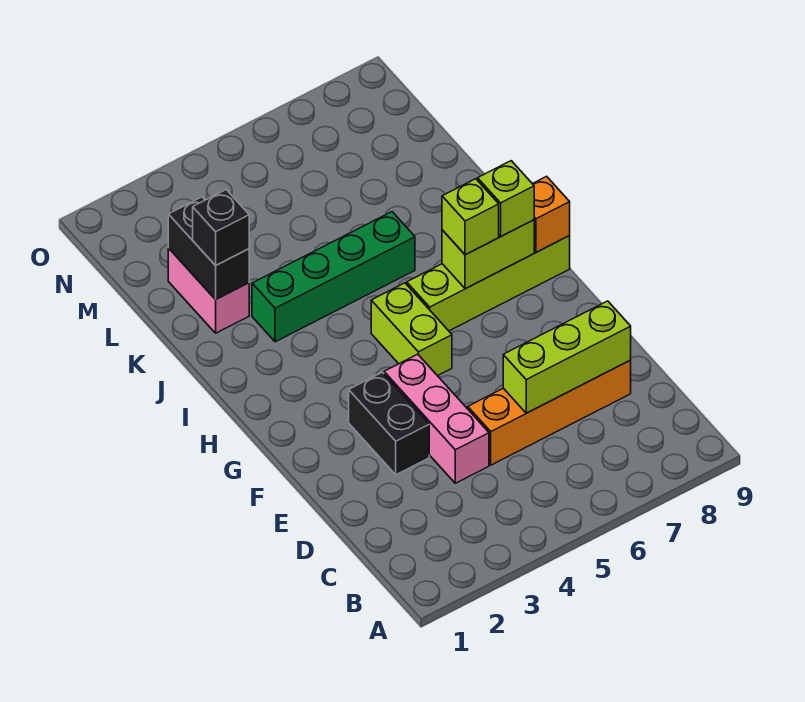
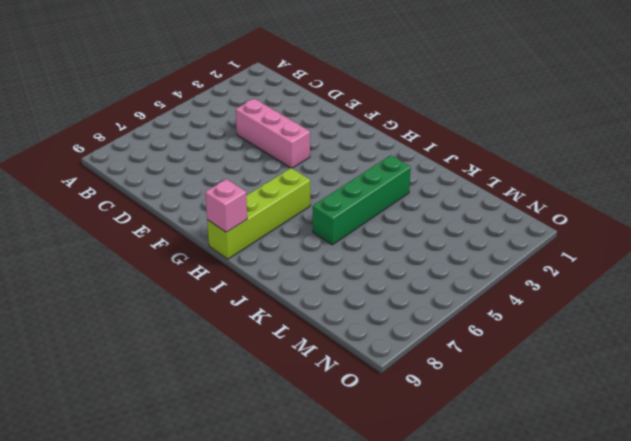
pink brick H9 level 2 -> orange brick H9 level 2
none -> orange brick D5:D8 level 1
none -> black brick E3:F3 level 1
none -> lime brick G5:H5 level 1

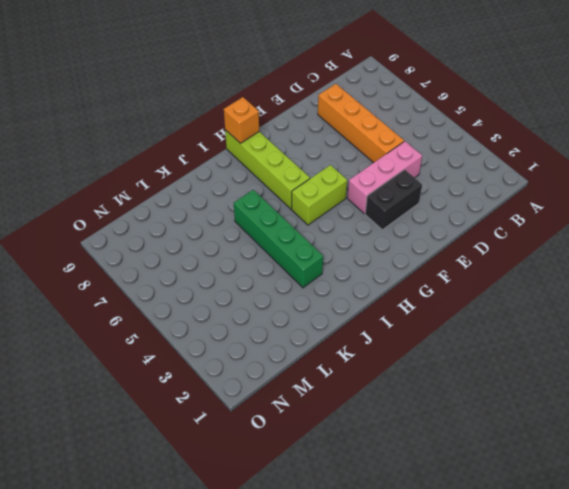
none -> pink brick K2:L2 level 1
none -> lime brick D6:D8 level 2
none -> lime brick H7:H8 level 2

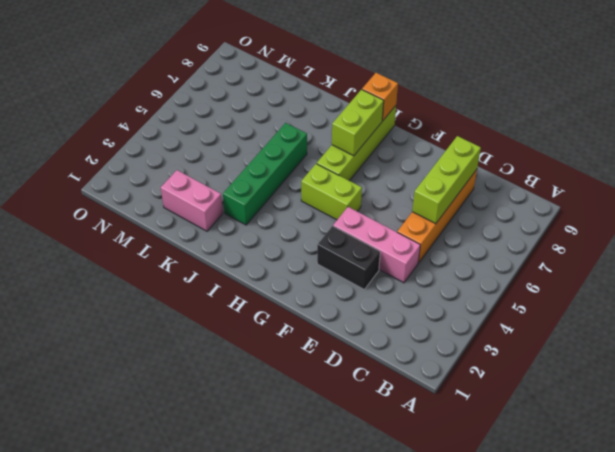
none -> black brick K2:L2 level 2
none -> lime brick H7 level 3
none -> lime brick H8 level 3

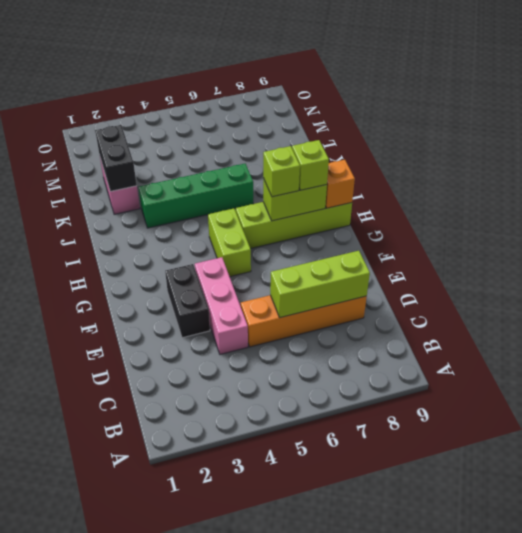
none -> black brick K2 level 3

